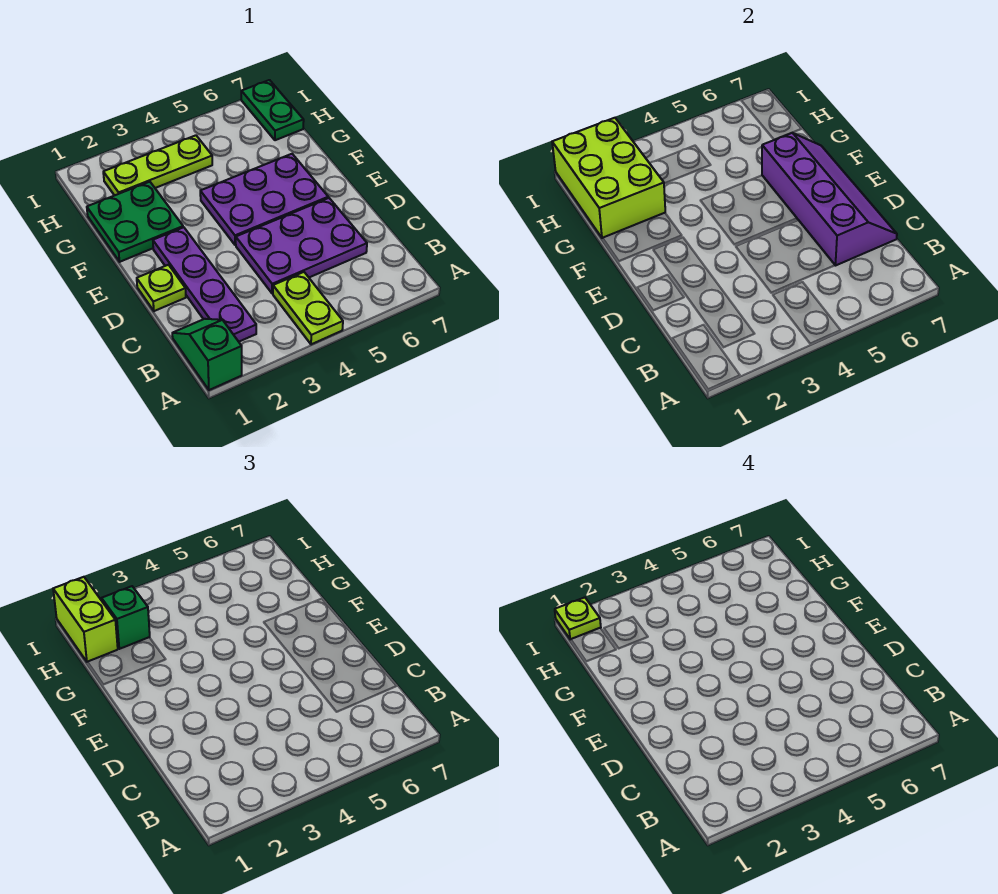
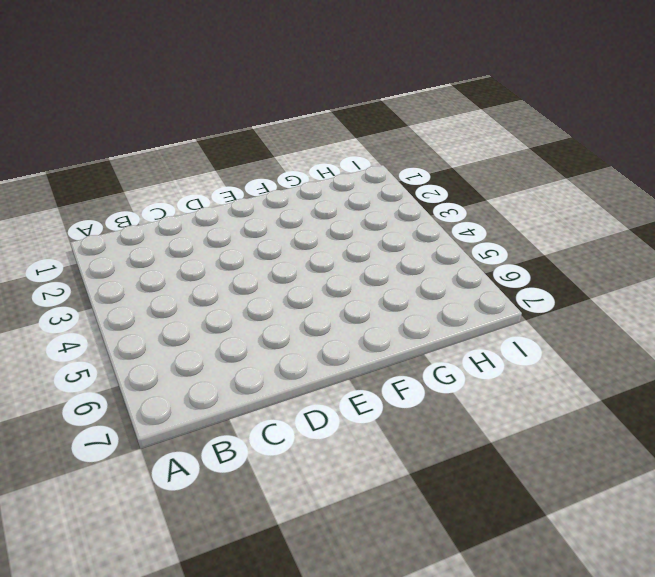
none -> green slope A1:B1 level 1 top A
none -> lime plate A4:B4 level 1
none -> purple plate B2:E2 level 1

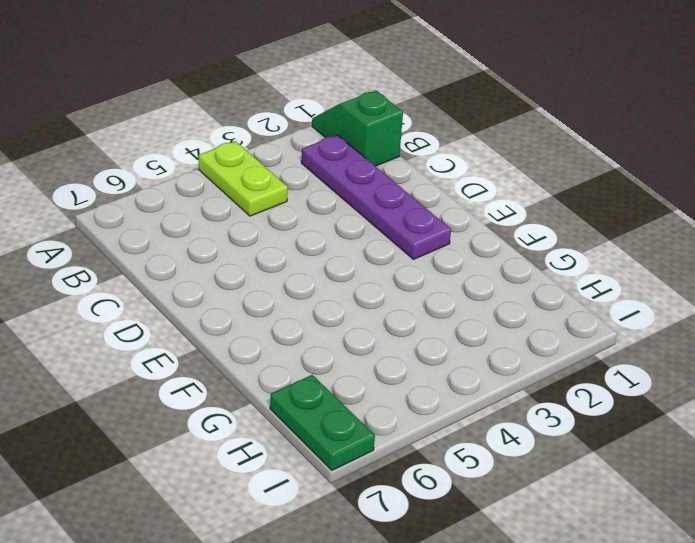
green slope A1:B1 level 1 top B -> green slope A1:B1 level 1 top A
none -> purple plate C4:D6 level 1
none -> lime plate D1 level 1
none -> purple plate E4:F6 level 1

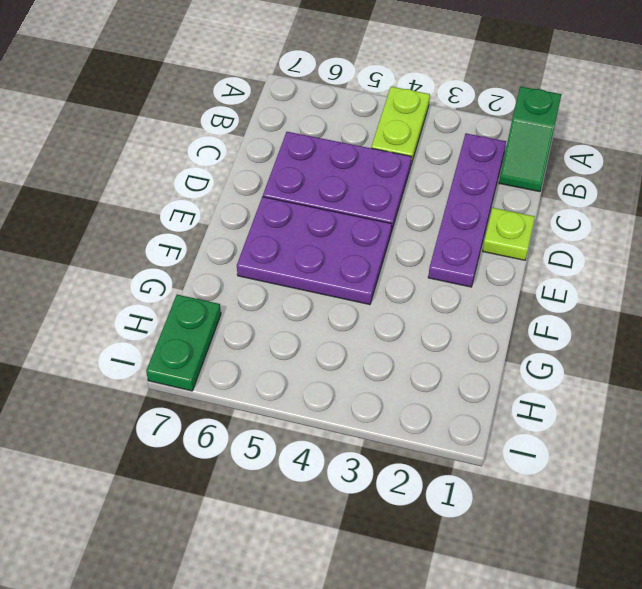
none -> green plate F1:G2 level 1
none -> lime plate H2:H4 level 1
none -> purple slope C6:F7 level 2 top 6

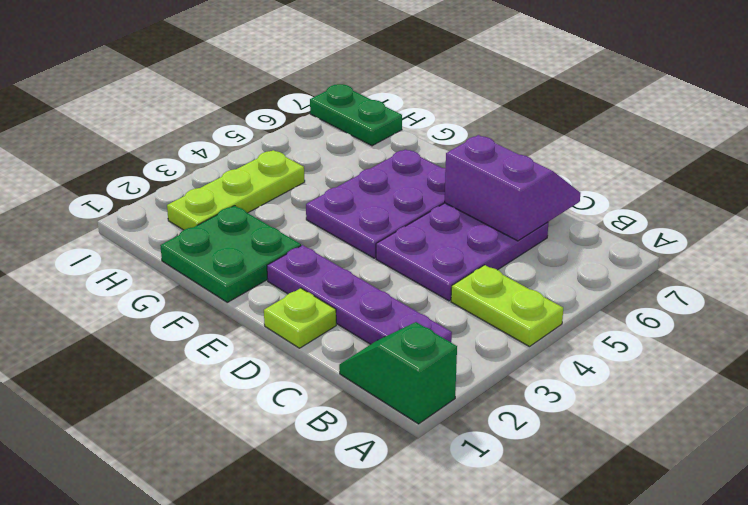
purple slope C6:D7 level 2 top 6 -> purple slope C6:F7 level 2 top 6
none -> lime brick G1:I2 level 2
none -> lime brick H1:I1 level 3
none -> green brick H2 level 3

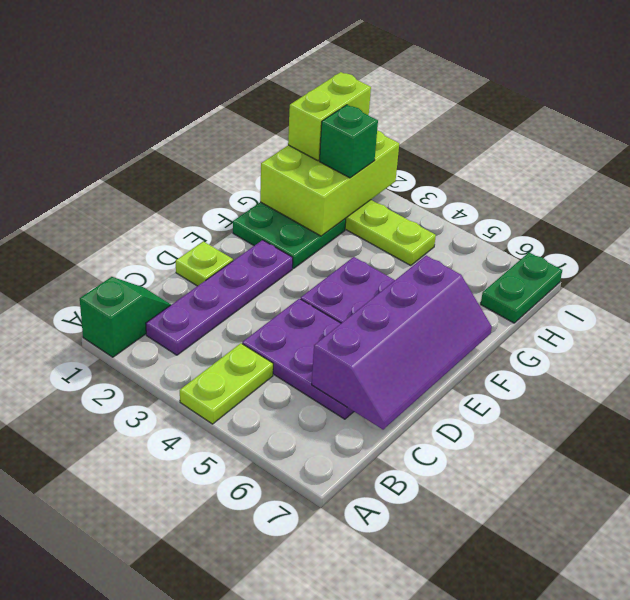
none -> lime plate I1 level 4

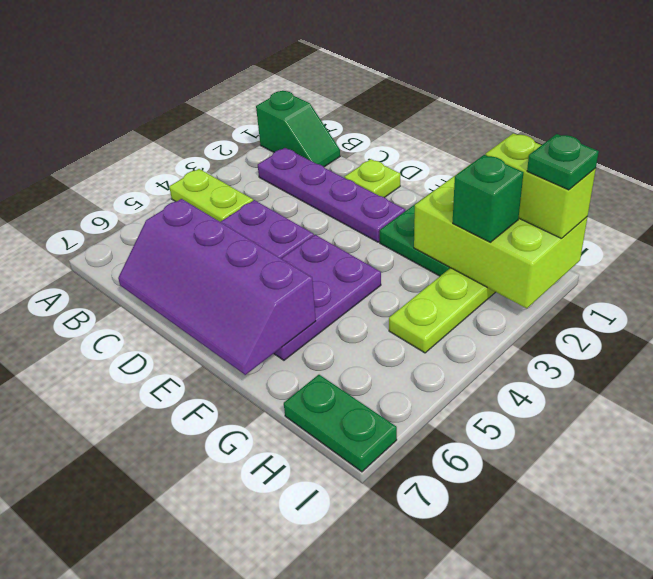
green plate I1 level 4 -> lime plate I1 level 4

